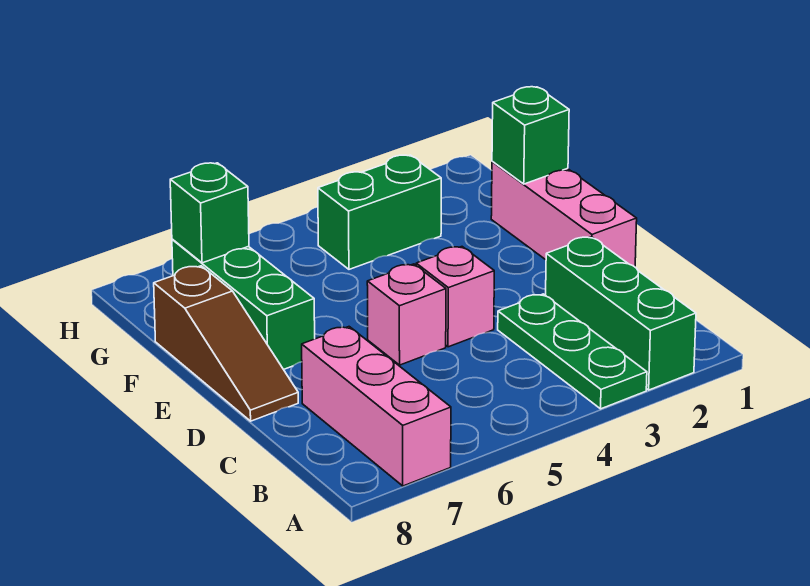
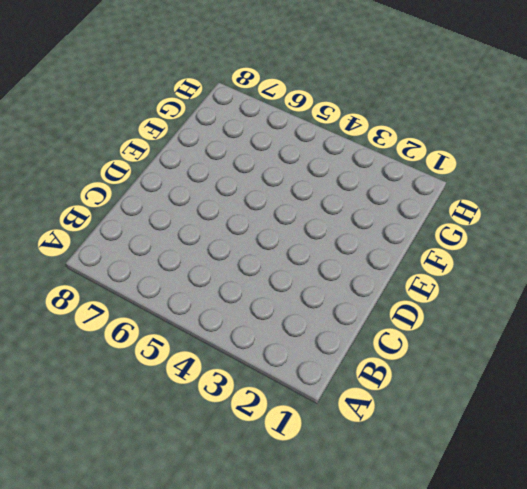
none -> green brick A2:C2 level 1
none -> green plate A3:C3 level 1

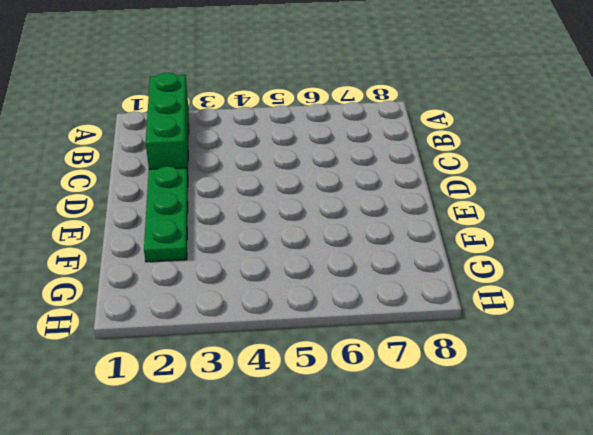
green plate D2:F2 level 1 -> green plate A3:C3 level 1
none -> pink brick A7:C7 level 1
none -> pink brick D1:F1 level 1

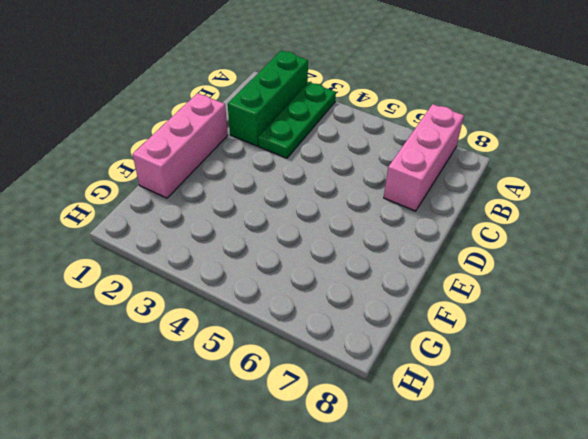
none -> pink brick D4 level 1
none -> pink brick D5 level 1

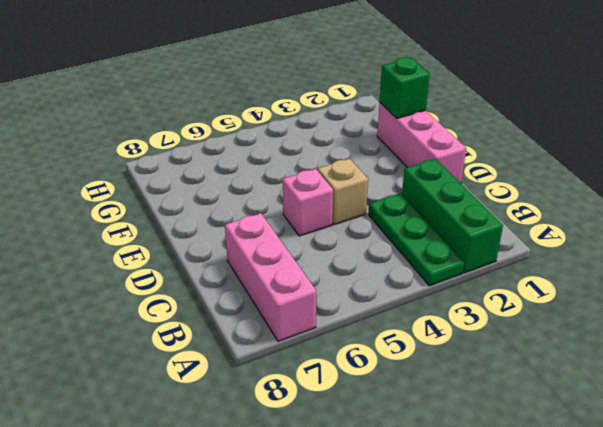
tan brick D4 level 1 -> pink brick D4 level 1
none -> brown slope D8:F8 level 1 top F
none -> green brick E7:G7 level 1

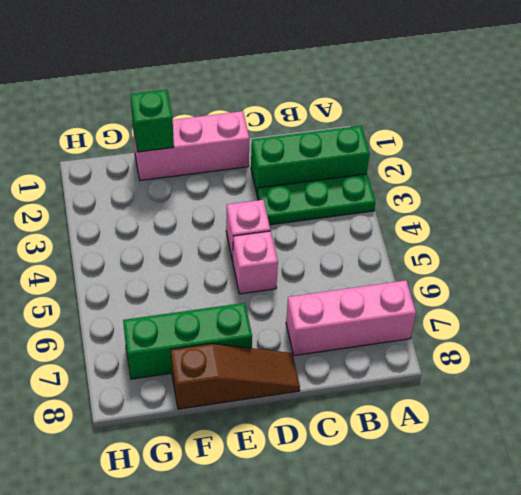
none -> green brick G3:G4 level 1
none -> green brick G7 level 2

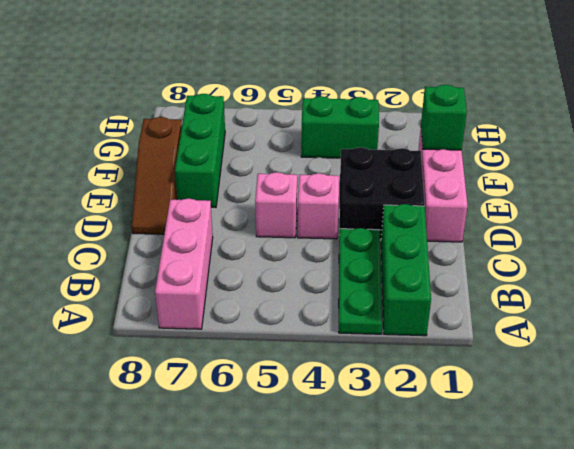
black brick D2:E3 level 1 -> none
none -> green brick G7 level 2

